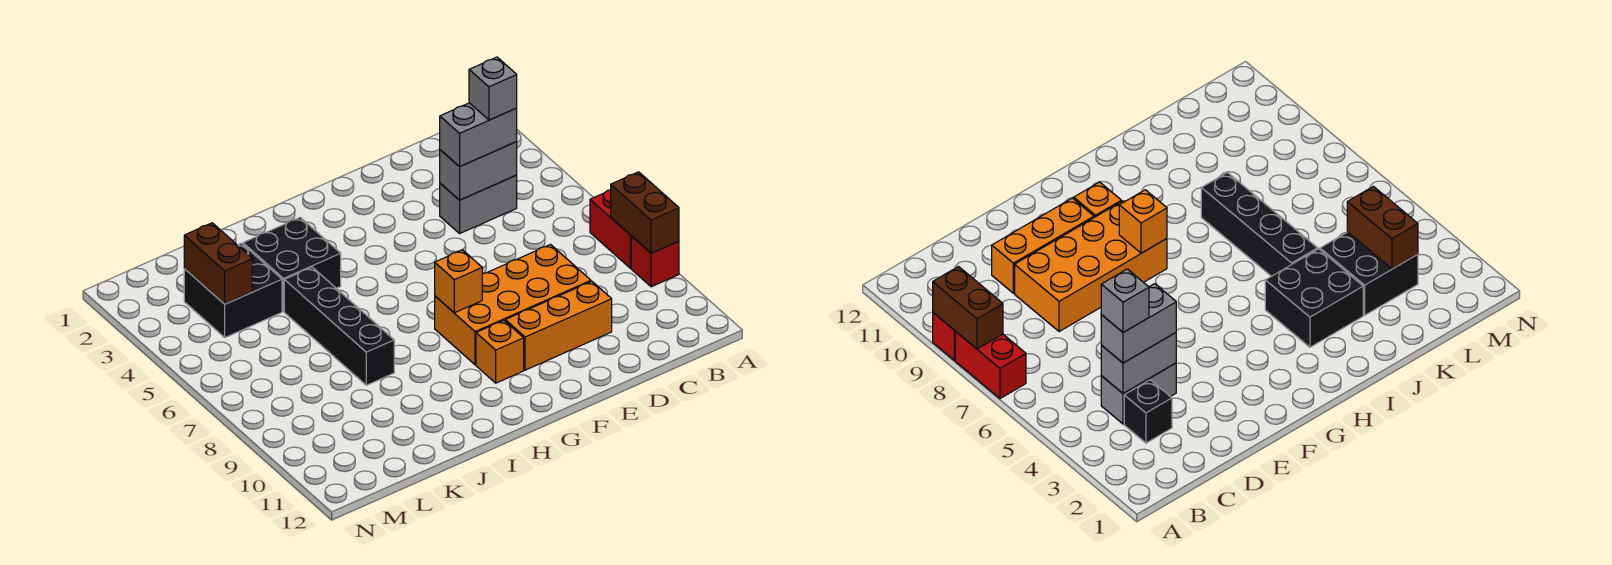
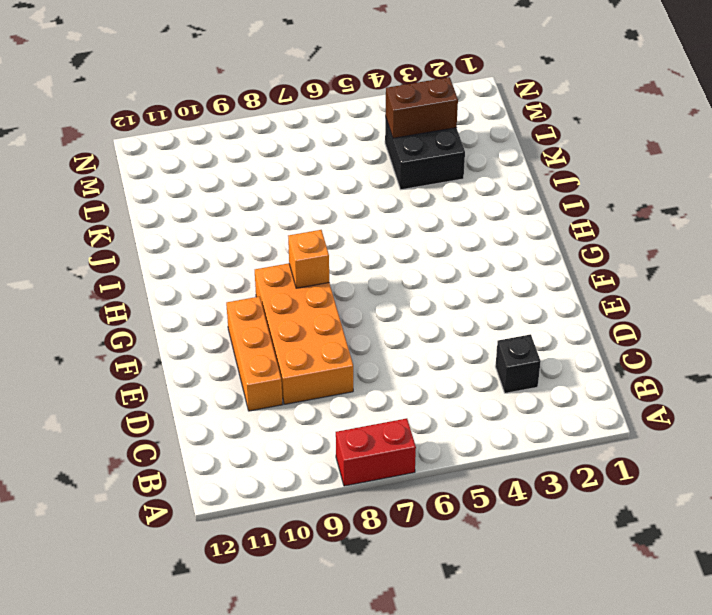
none -> red brick A9 level 1
none -> grey brick C4:D4 level 1
none -> orange brick G10 level 1

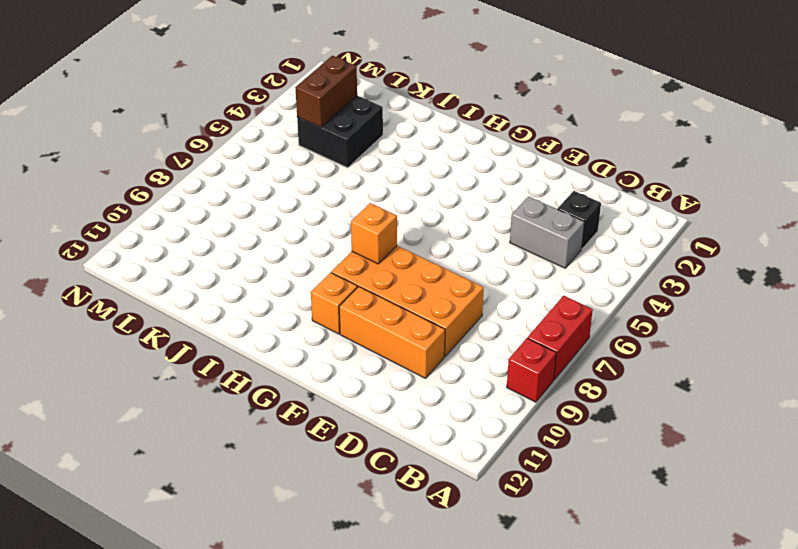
none -> black brick I3:J4 level 1
none -> black brick J5:J8 level 1
none -> brown brick A8:A9 level 2

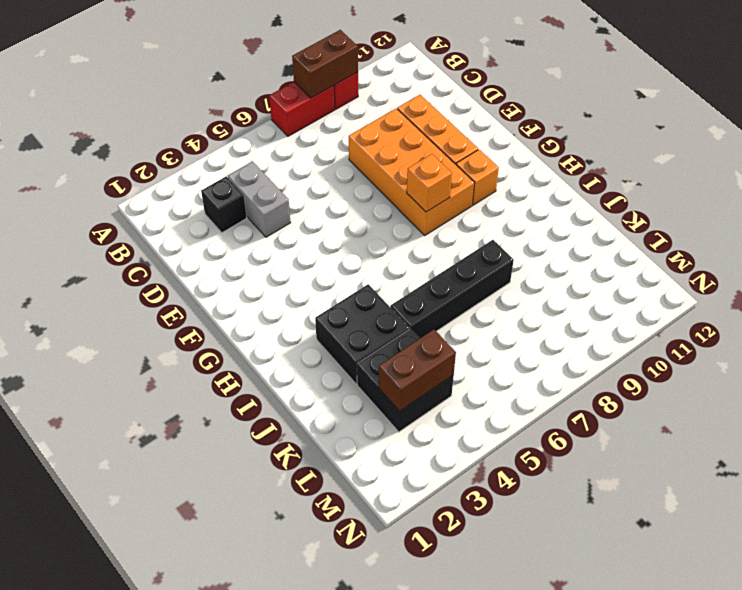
none -> grey brick C4:D4 level 2
none -> grey brick C4:D4 level 3
none -> grey brick C4 level 4

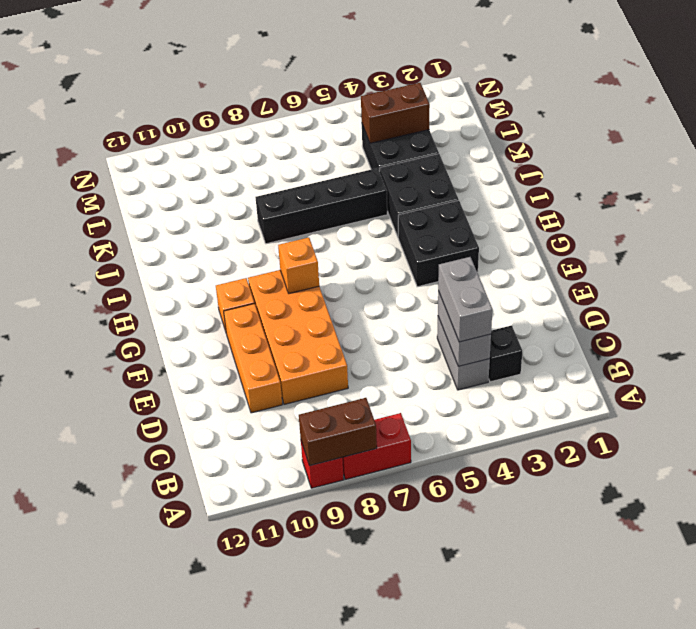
black brick G3:H4 level 1 -> none
none -> grey brick C4 level 4

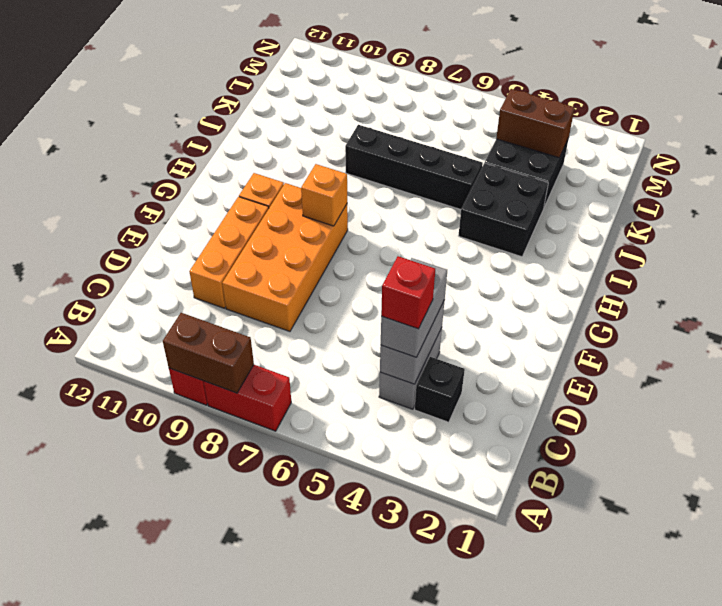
red brick C4 level 4 -> grey brick C4 level 4

